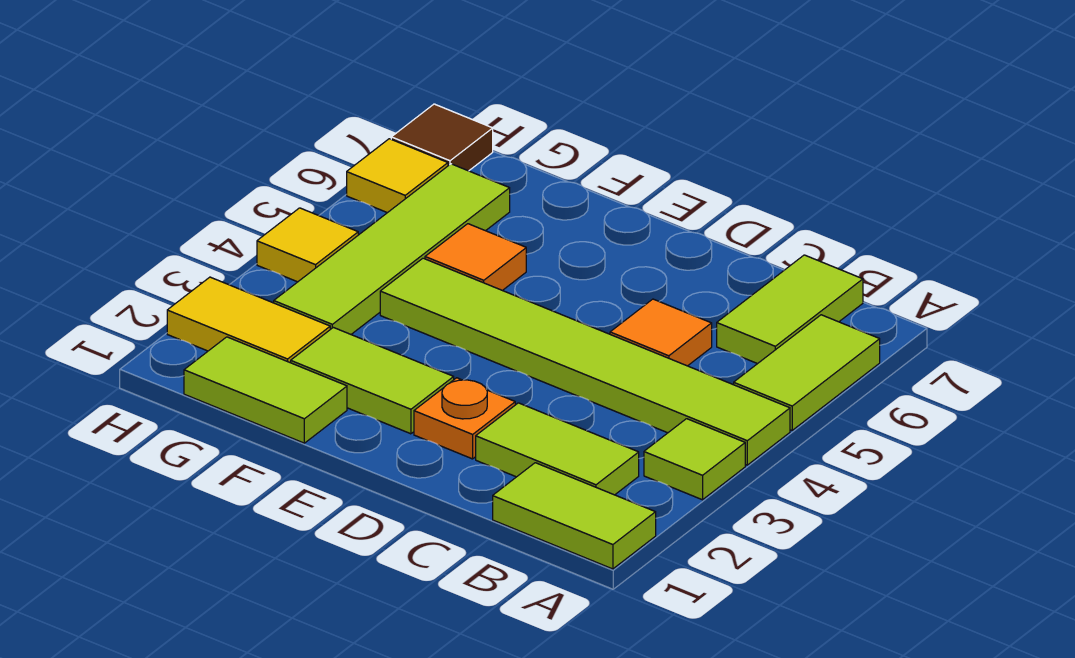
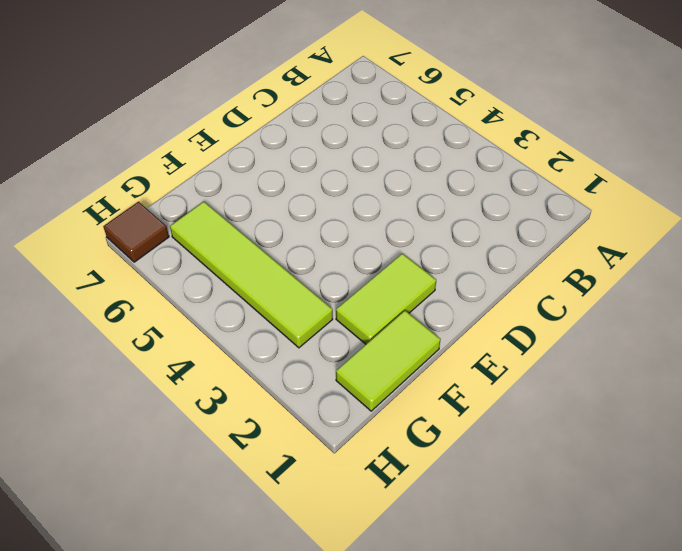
none -> lime tile A1:B1 level 1
none -> lime tile A3 level 1
none -> lime tile A4:F4 level 1

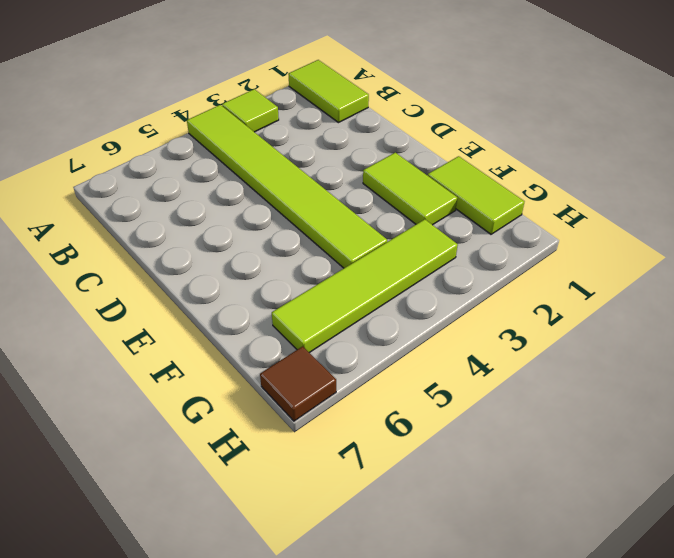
none -> lime tile A5:A6 level 1
none -> lime tile B2:C2 level 1
none -> lime tile B6:B7 level 1

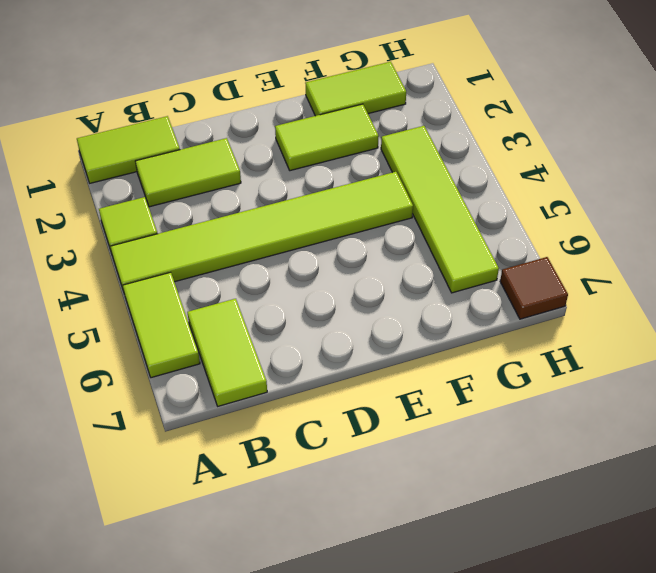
none -> orange tile C5 level 1
none -> orange plate D2 level 1
none -> orange tile F5 level 1

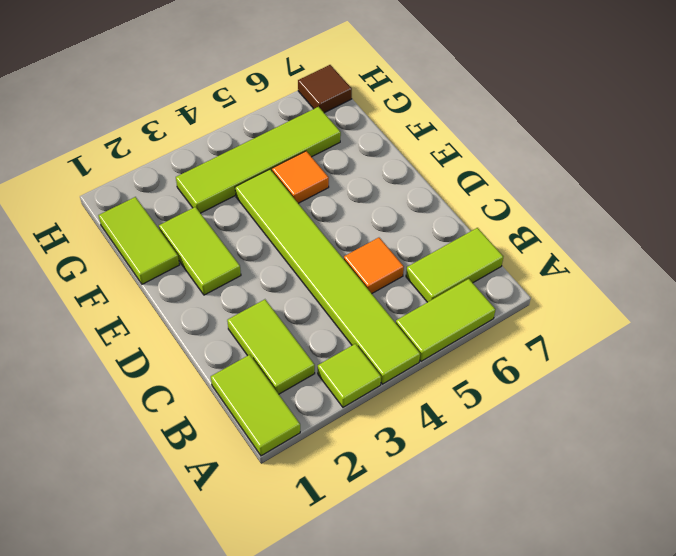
none -> orange plate D2 level 1
none -> yellow tile G2:H2 level 1
none -> yellow tile H4 level 1

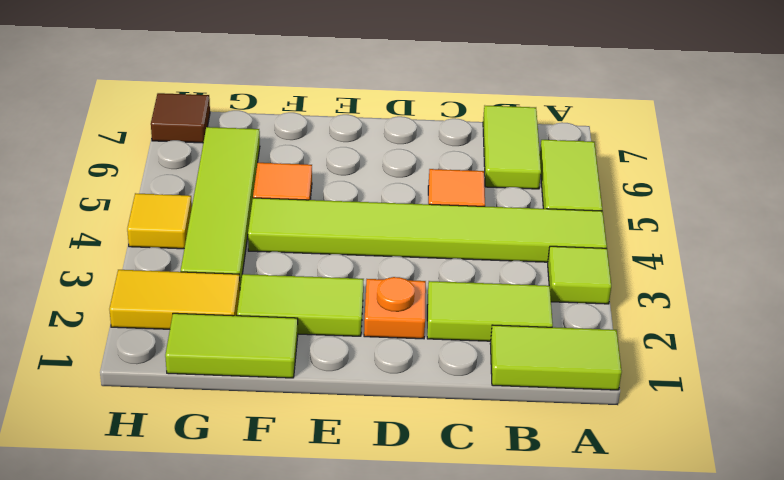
none -> yellow tile H6 level 1

